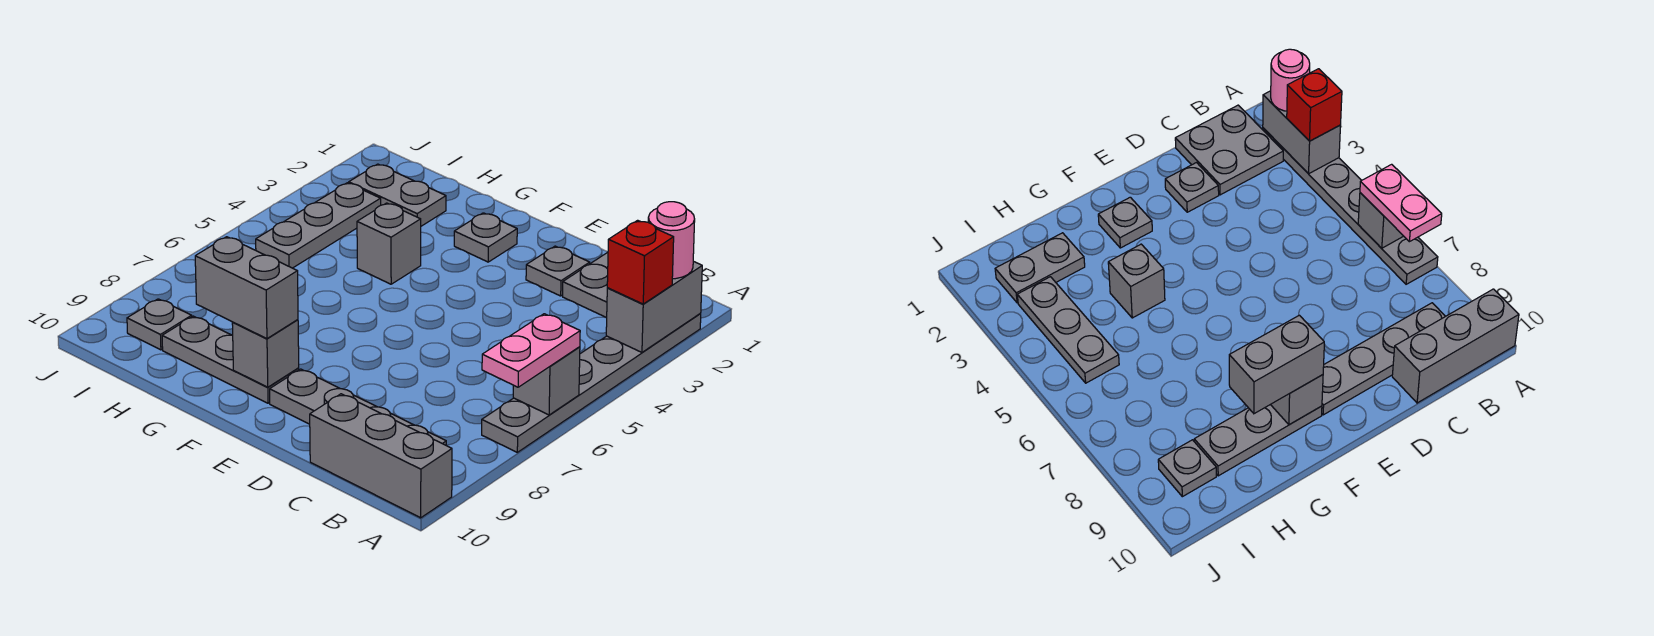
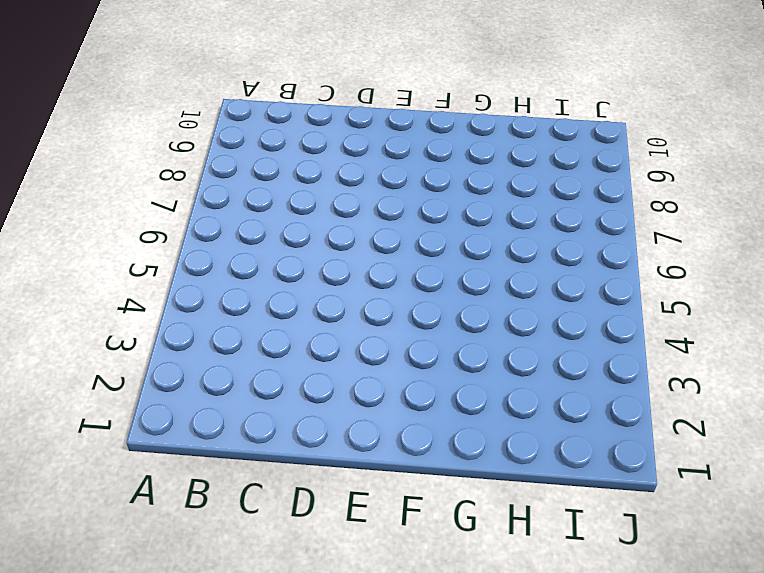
none -> grey plate A2:A7 level 1
none -> grey brick A10:C10 level 1
none -> grey plate B1:C2 level 1

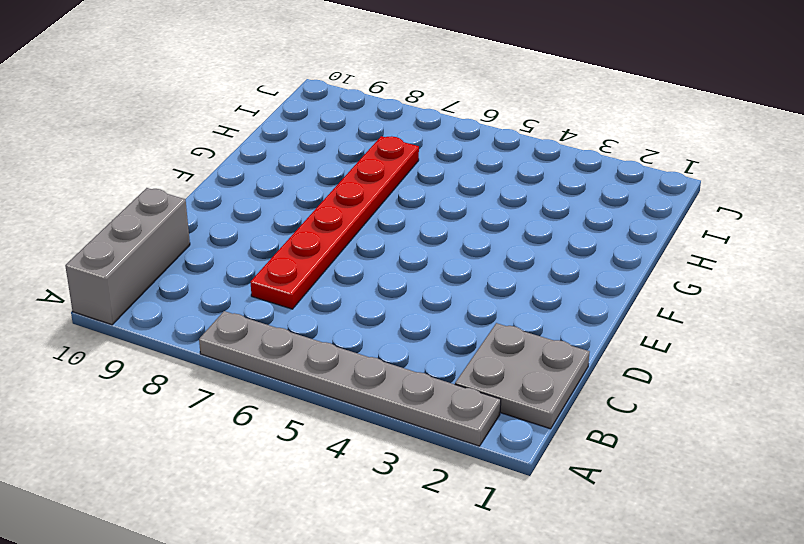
red plate C7:H7 level 1 -> none
none -> grey plate B9:E9 level 1
none -> grey plate D2 level 1
none -> grey plate F2 level 1

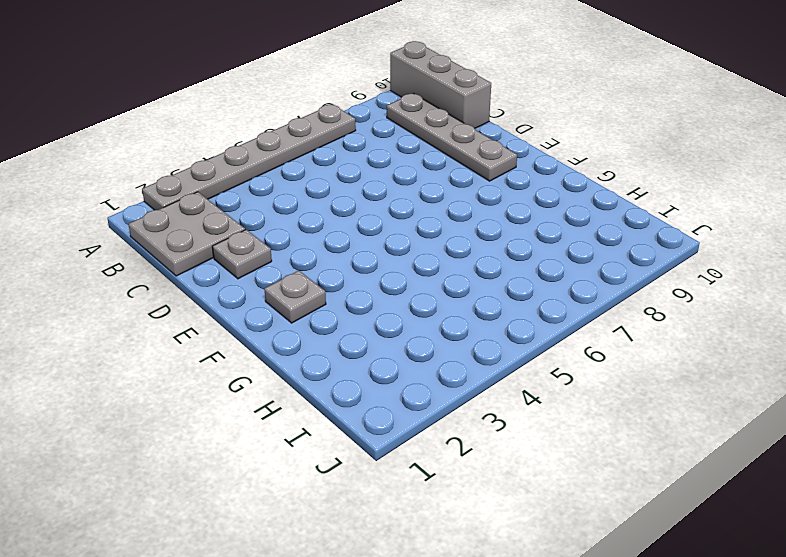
none -> grey plate F9:H9 level 1
none -> grey brick G4 level 1
none -> grey plate H2:I2 level 1

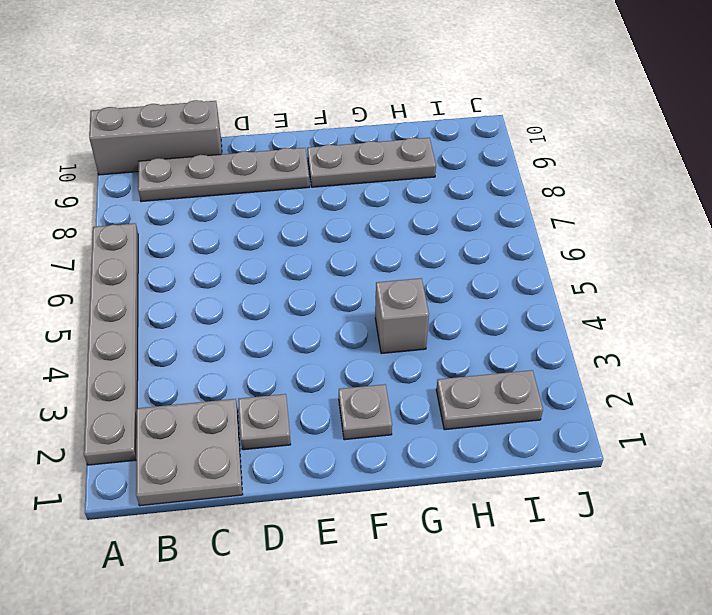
none -> grey plate I3:I5 level 1
none -> grey plate I9 level 1
none -> grey brick A2:A3 level 2

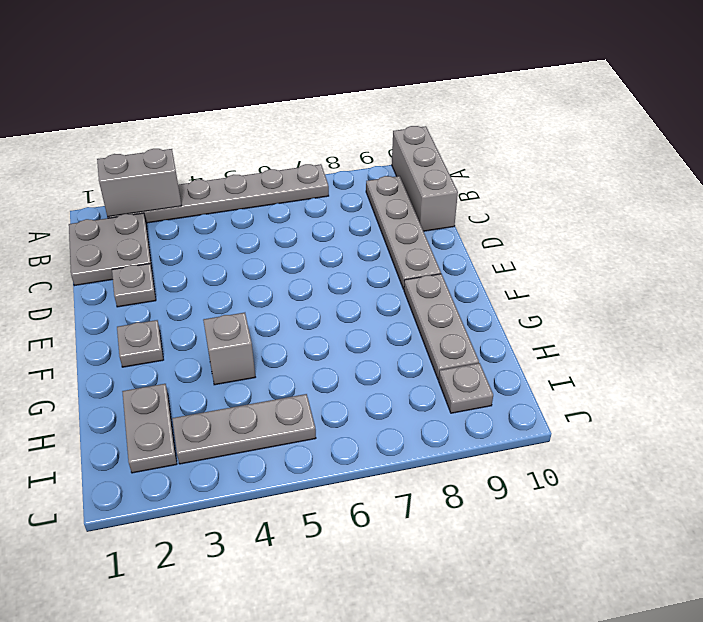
none -> grey brick A6 level 2
none -> grey brick F9 level 2
none -> pink round brick A2 level 3

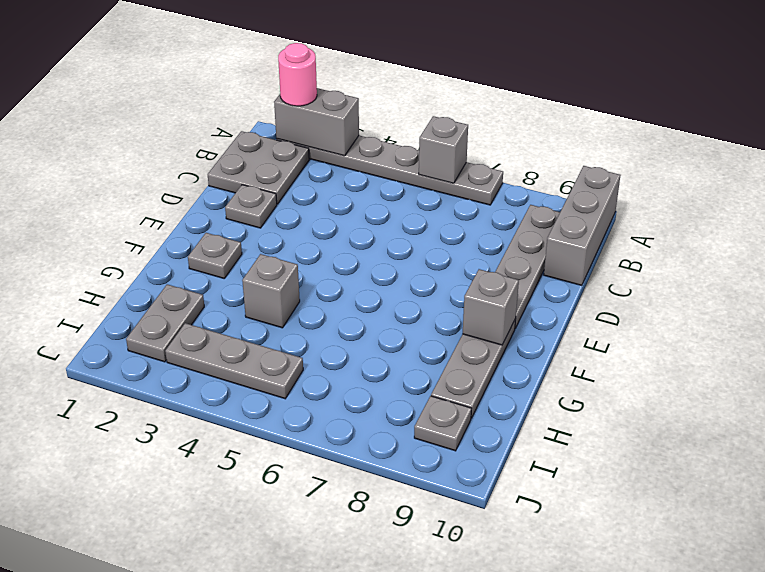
none -> red brick A3 level 3
none -> pink plate A6:A7 level 3
none -> grey brick F9:G9 level 3

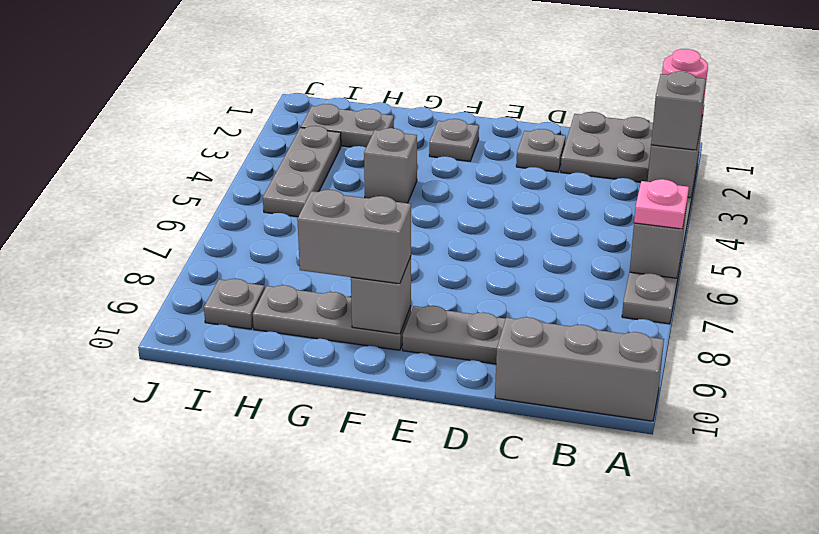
grey brick A3 level 3 -> red brick A3 level 3
pink plate A6 level 3 -> pink plate A6:A7 level 3

